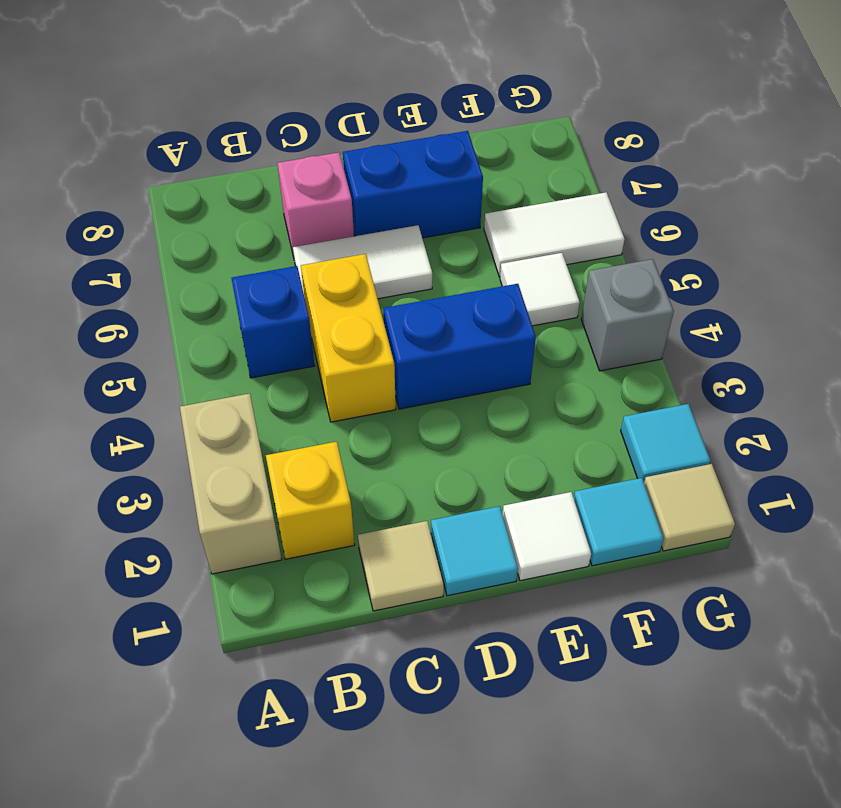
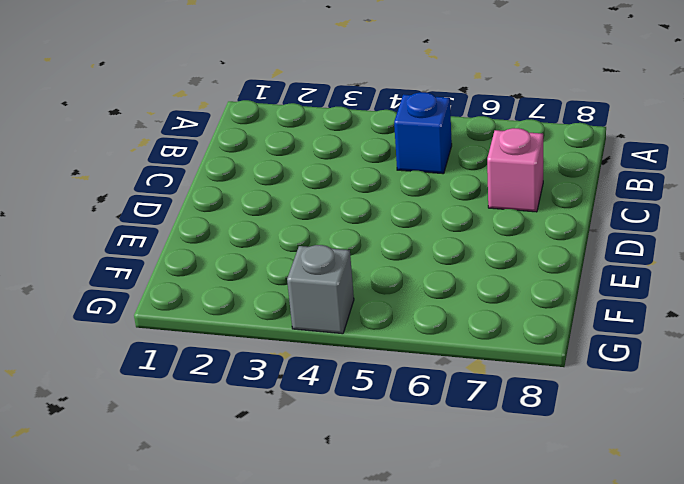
none -> tan brick A2:A3 level 1
none -> yellow brick B2 level 1
none -> tan tile C1 level 1

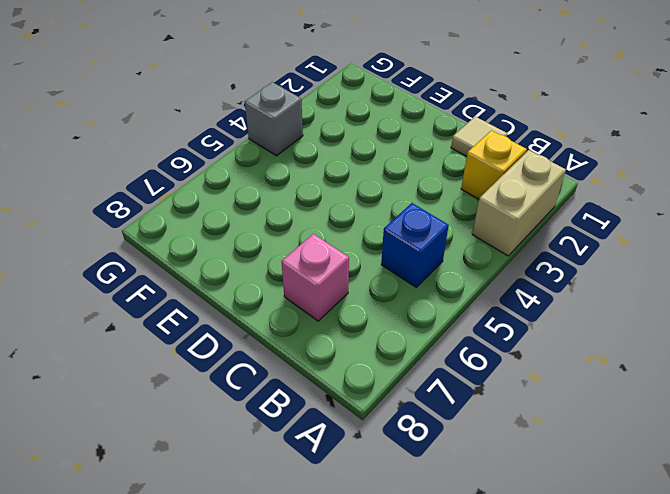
none -> yellow brick C4:C5 level 1
none -> white tile C6:D6 level 1
none -> cyan tile D1 level 1

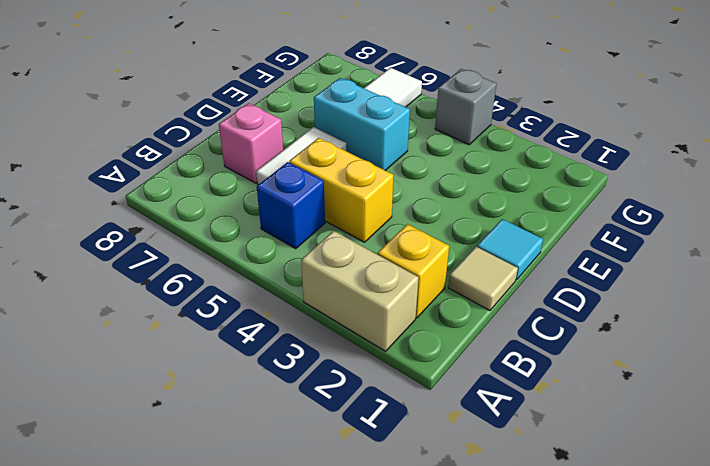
cyan brick E5:E6 level 1 -> none
none -> blue brick D4:E4 level 1
none -> blue brick D7:E7 level 1
none -> white tile E1 level 1

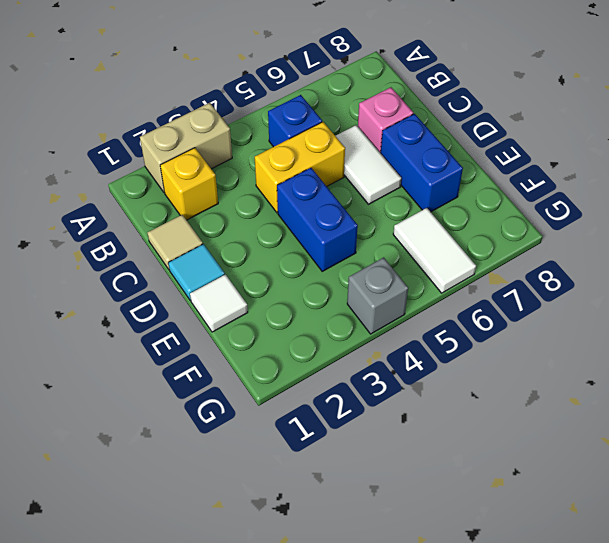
none -> cyan tile F1 level 1
none -> white tile F5 level 1
none -> tan tile G1 level 1

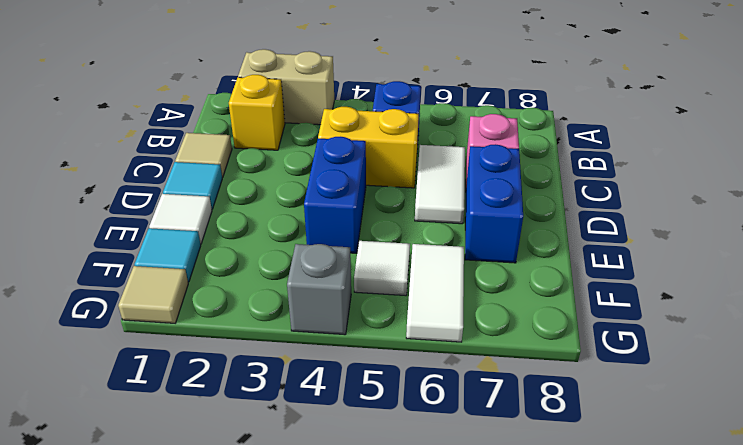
none -> cyan tile G2 level 1

